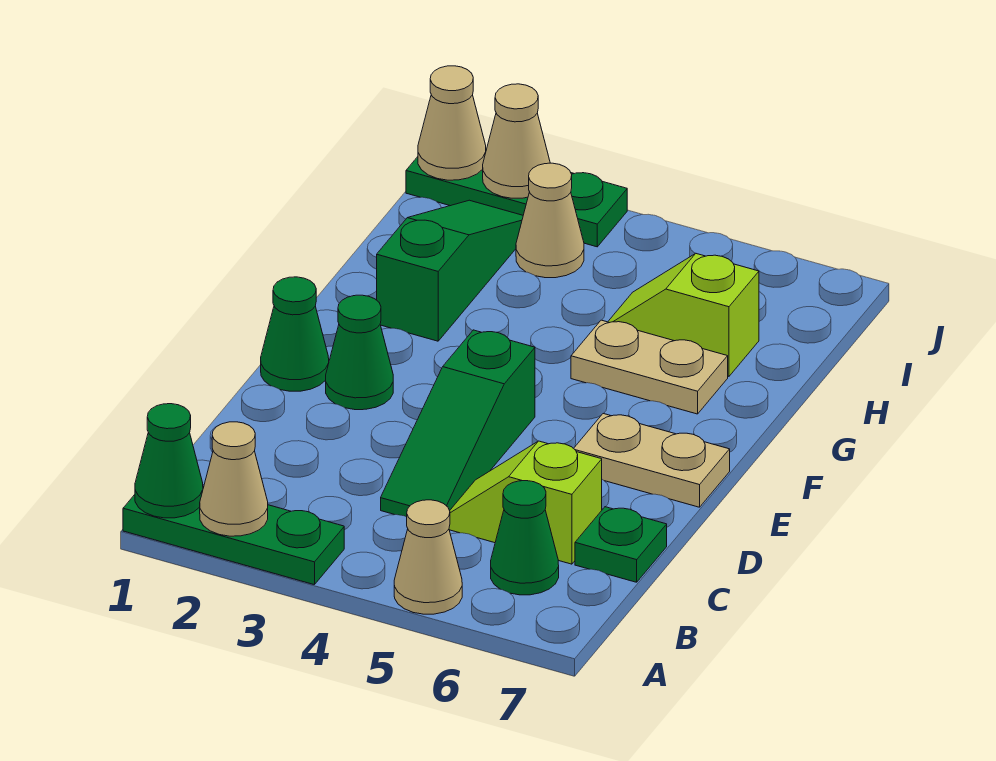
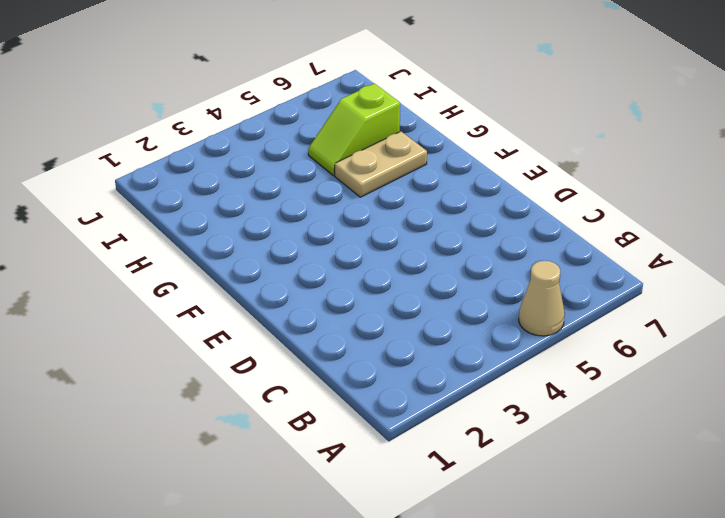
none -> green plate A1:A3 level 1
none -> green cone B6 level 1
none -> green slope C4:E4 level 1 top E

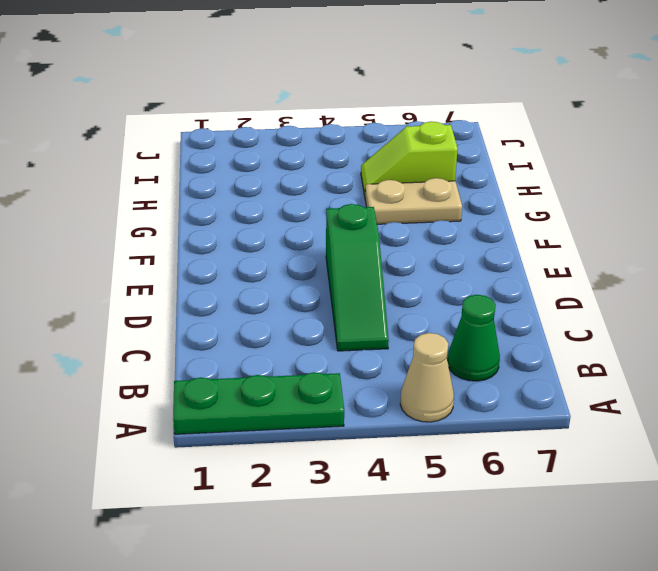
none -> lime slope C5:C6 level 1 top 6
none -> green plate C7 level 1
none -> green cone E1 level 1

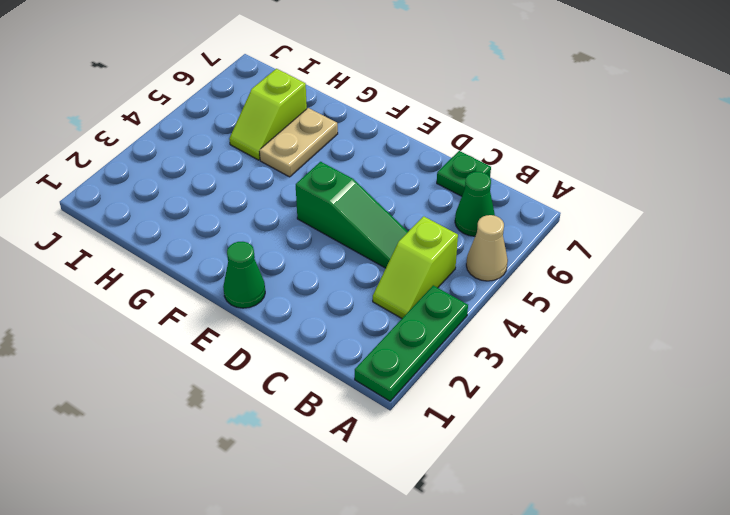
lime slope B3:B4 level 1 top 4 -> lime slope C5:C6 level 1 top 6
none -> green cone E2 level 1
none -> tan plate E6:E7 level 1
none -> green slope G2:I2 level 1 top G

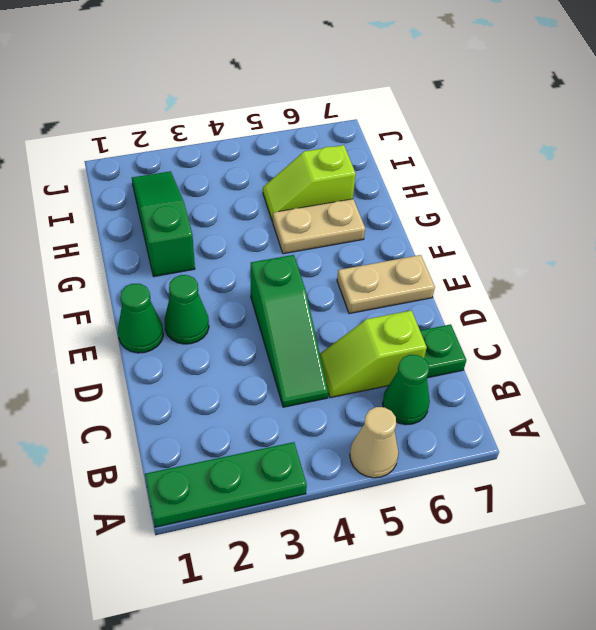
none -> tan cone I3 level 1
none -> green plate J1:J3 level 1
none -> green cone A1 level 2

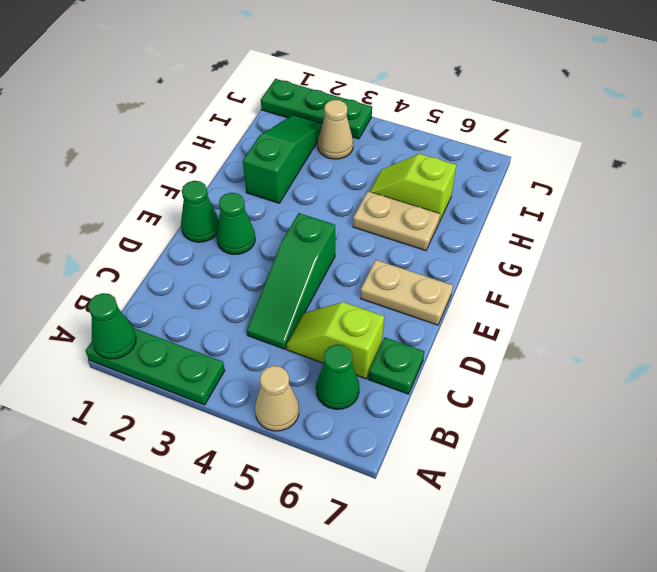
none -> tan cone A2 level 2
none -> tan cone J1 level 2
none -> tan cone J2 level 2

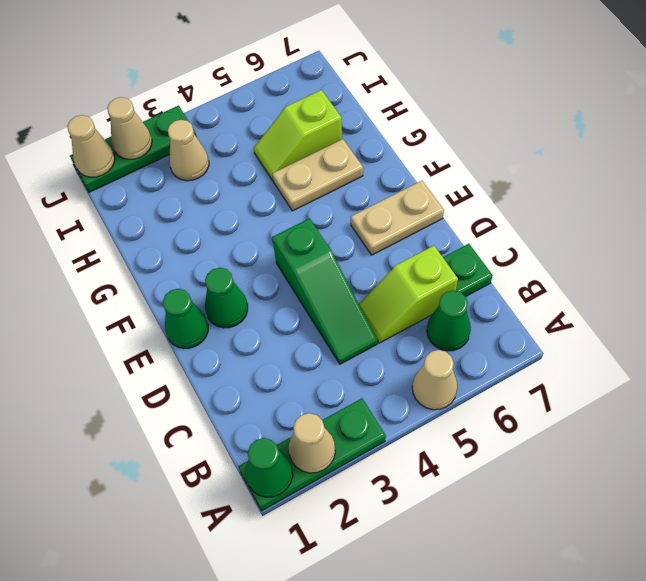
none -> green slope G2:I2 level 1 top G

